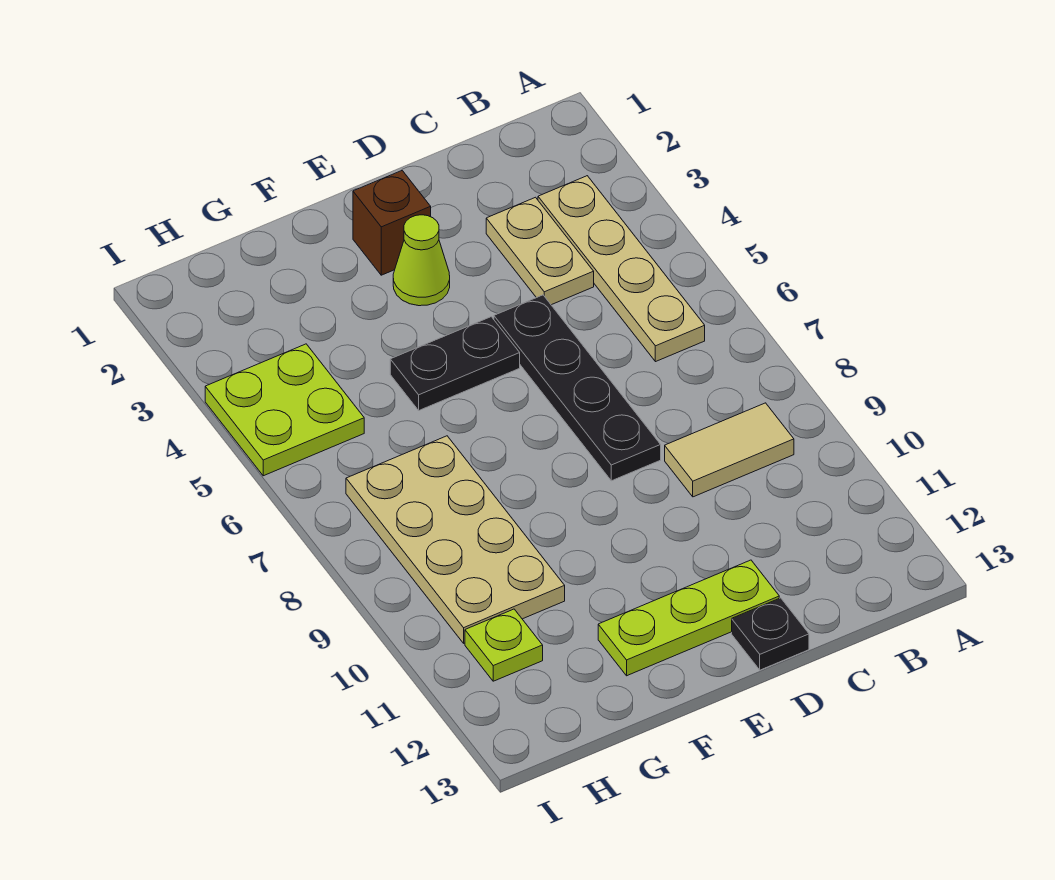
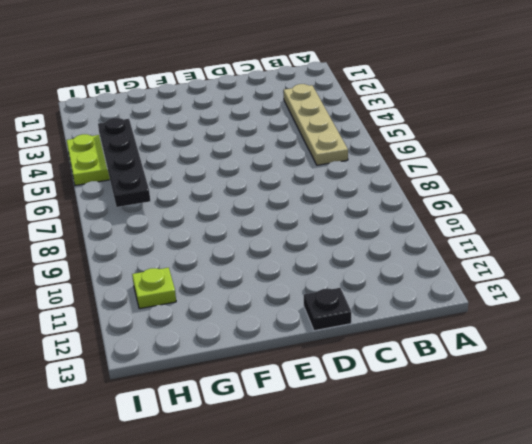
black plate H4:H7 level 2 -> black plate D5:D8 level 1
none -> tan tile B9:C9 level 1
none -> tan plate C3:C4 level 1
none -> lime plate D12:F12 level 1

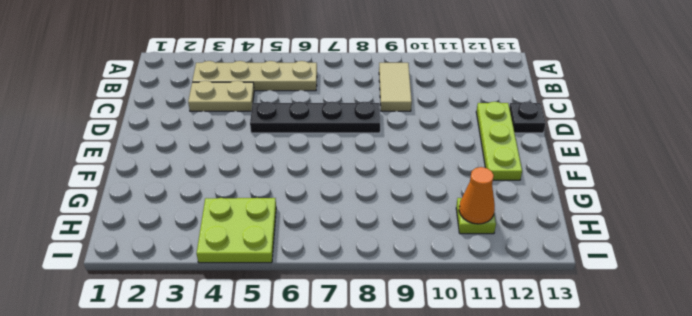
orange cone H11 level 2 -> none
none -> brown brick E2 level 1
none -> lime cone E3 level 1
none -> black plate E5:F5 level 1

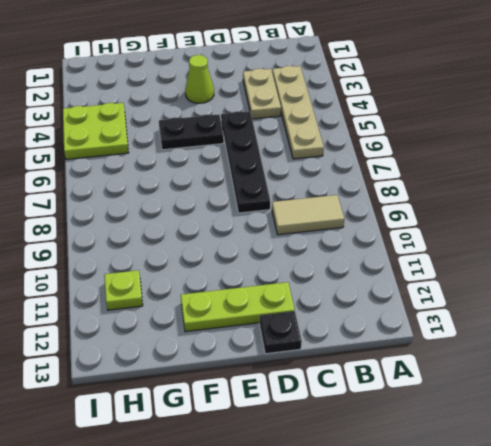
none -> brown brick E2 level 1
none -> tan plate G7:H10 level 1

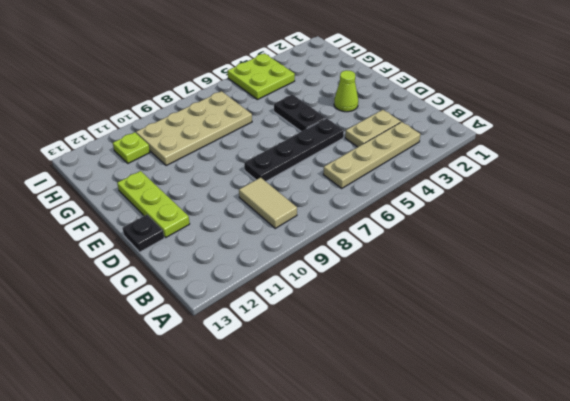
none -> brown brick E2 level 1

